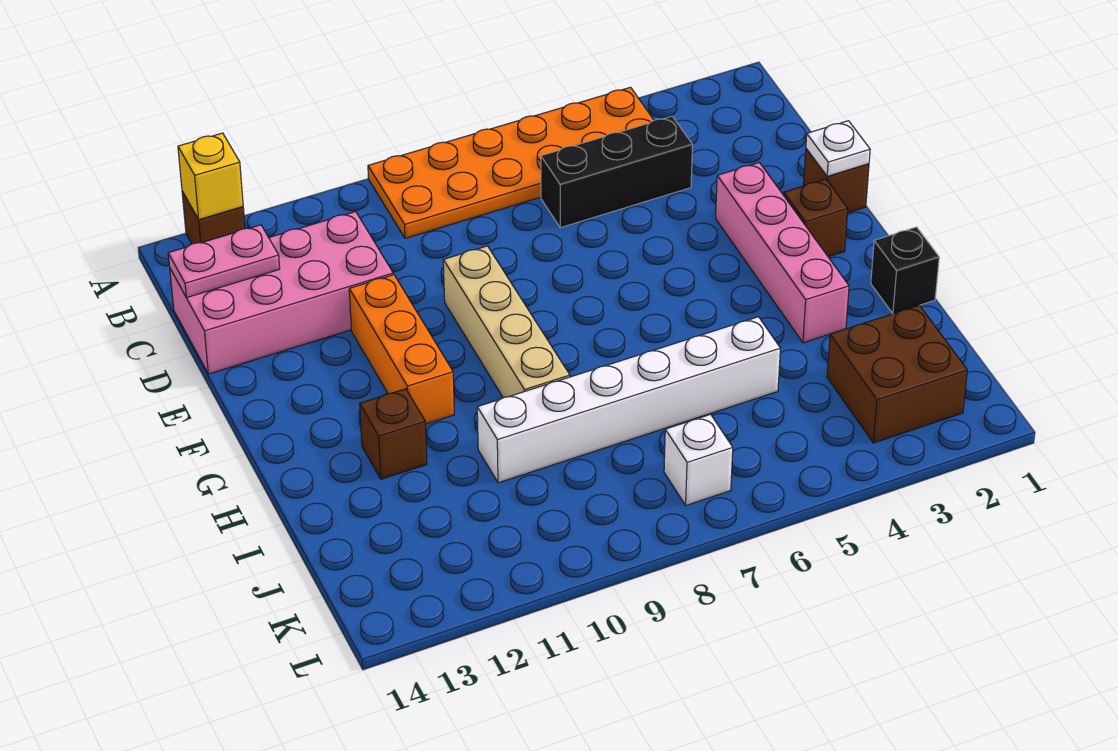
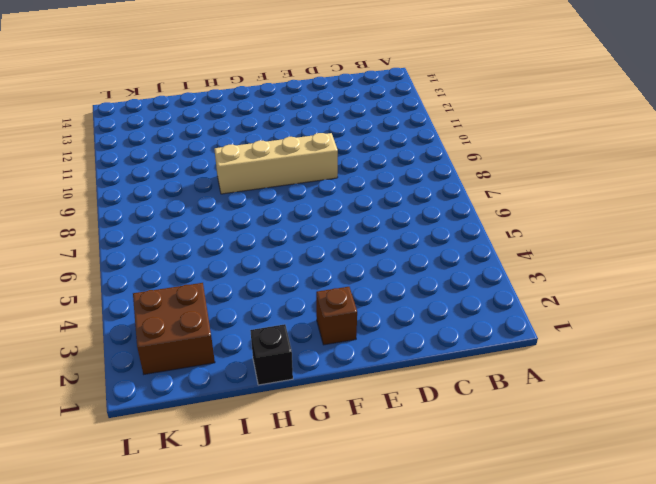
none -> orange plate A4:B9 level 1
none -> brown brick A13 level 1
none -> black brick C4:C6 level 1

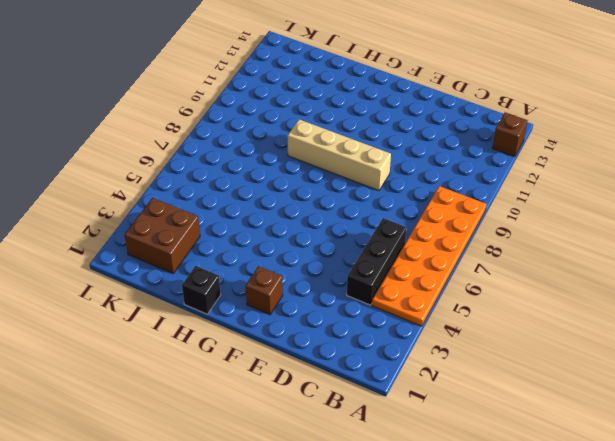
none -> pink brick C11:D14 level 1
none -> brown brick E1 level 1
none -> pink brick E3:H3 level 1

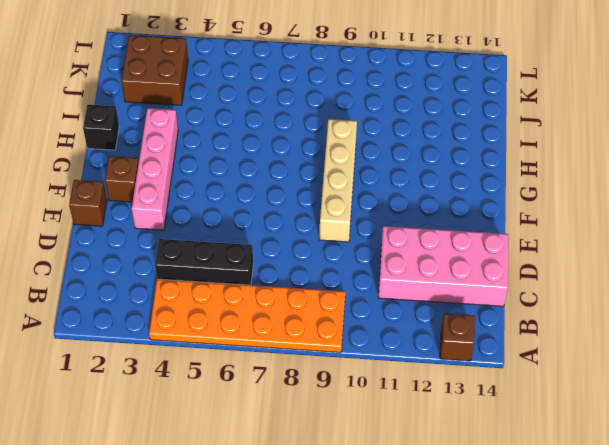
none -> orange brick E11:G11 level 1
none -> brown brick H12 level 1
none -> white brick I5:I10 level 1

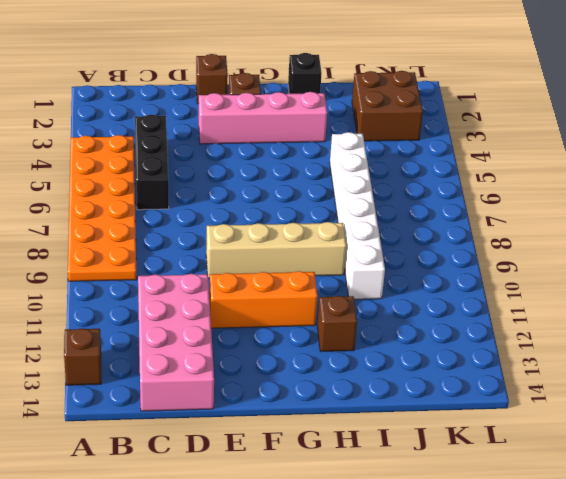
none -> white brick K7 level 1
none -> yellow brick A13 level 2
none -> pink plate C13:C14 level 2

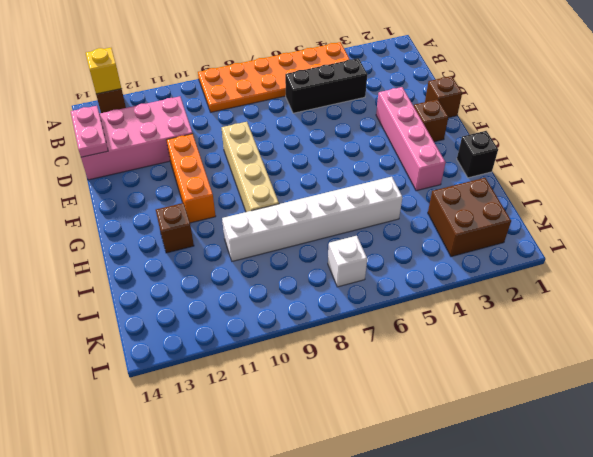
pink plate C14:D14 level 2 -> pink plate C13:C14 level 2
none -> white plate E1 level 2

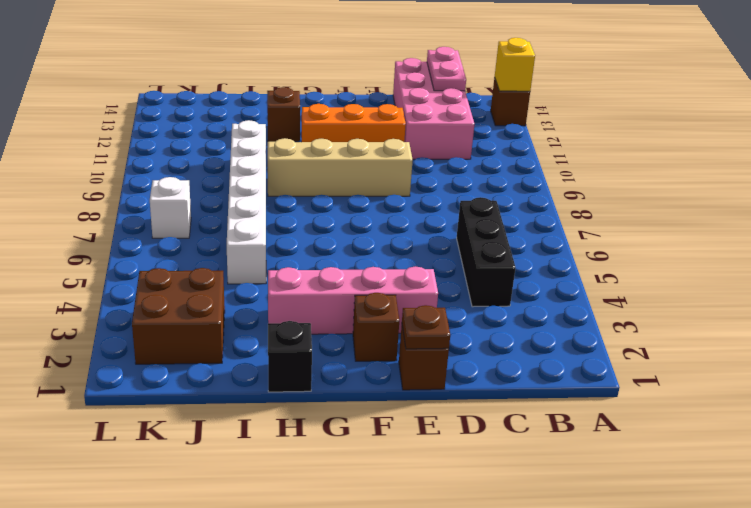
brown plate E1 level 2 -> white plate E1 level 2
none -> orange plate A4:B9 level 1

